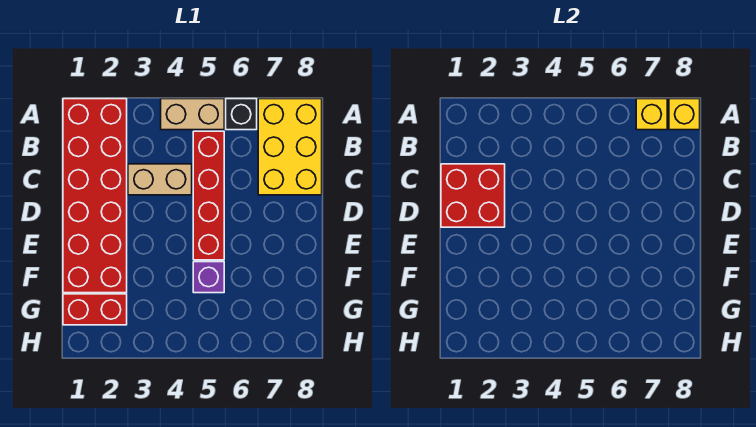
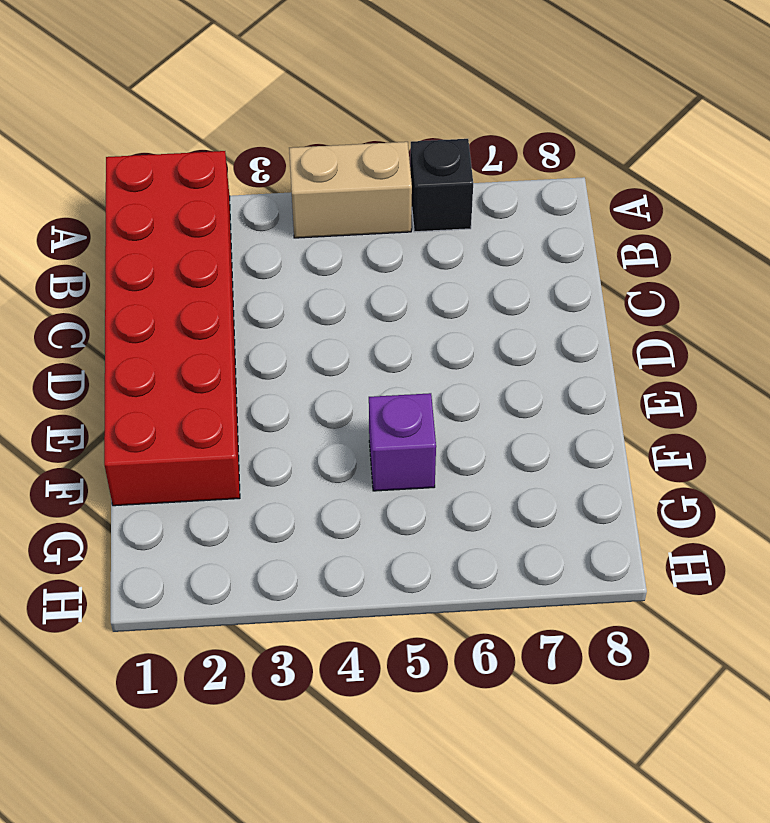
none -> yellow brick A7:C8 level 1
none -> red brick B5:E5 level 1

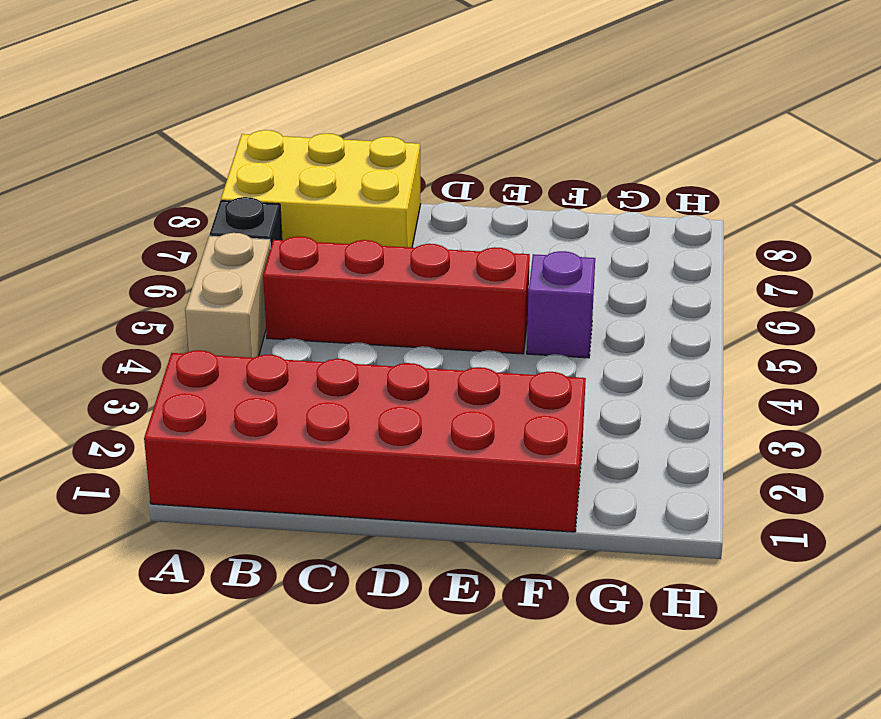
none -> tan brick C3:C4 level 1
none -> red brick G1:G2 level 1

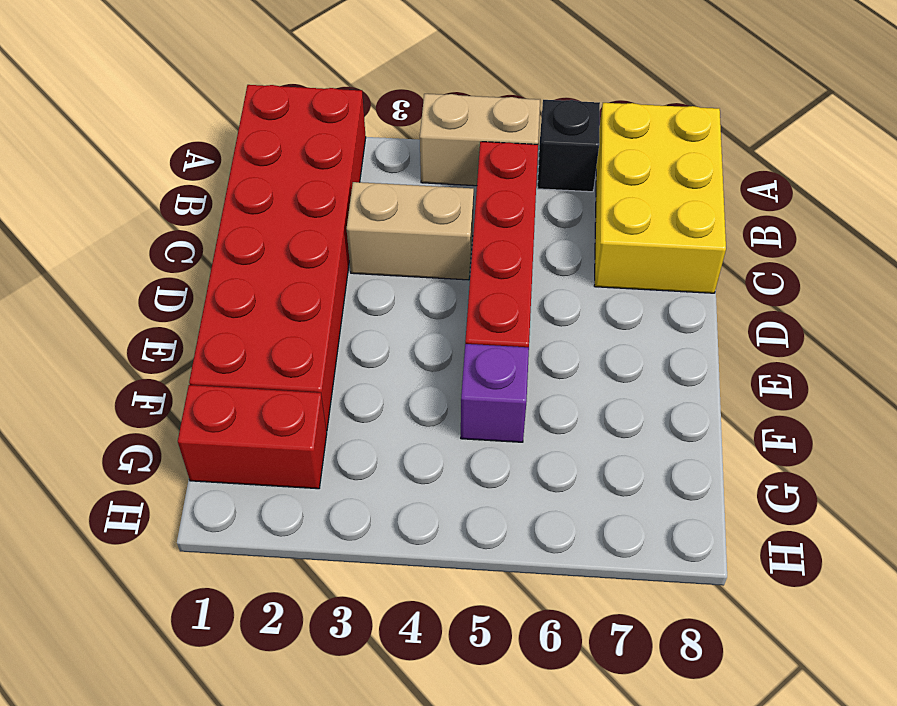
none -> yellow brick A7 level 2
none -> yellow brick A8 level 2

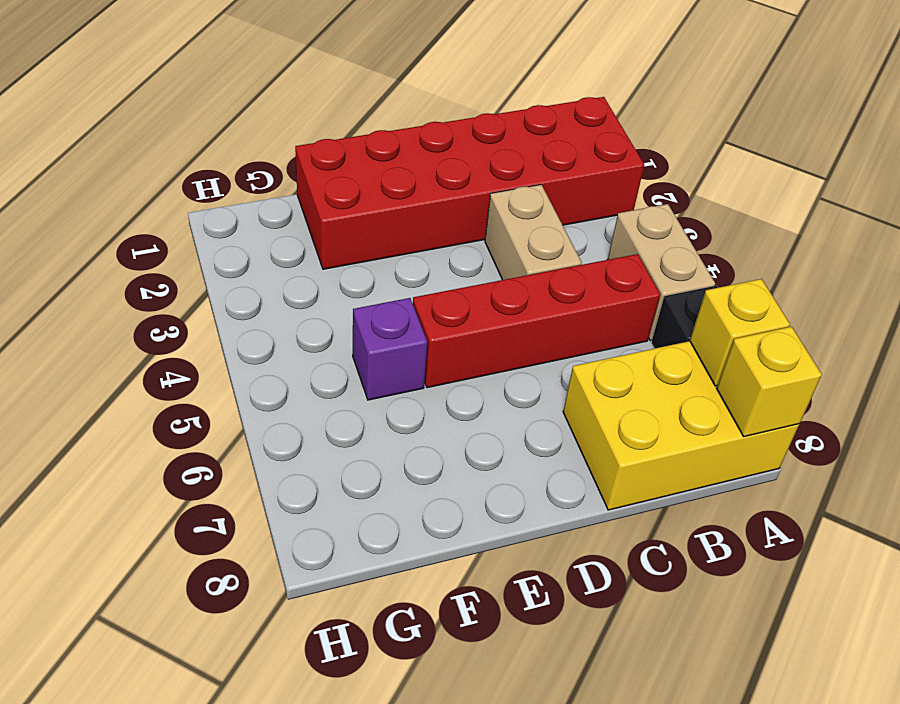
none -> red brick G1:G2 level 1
none -> red brick C1:D2 level 2

